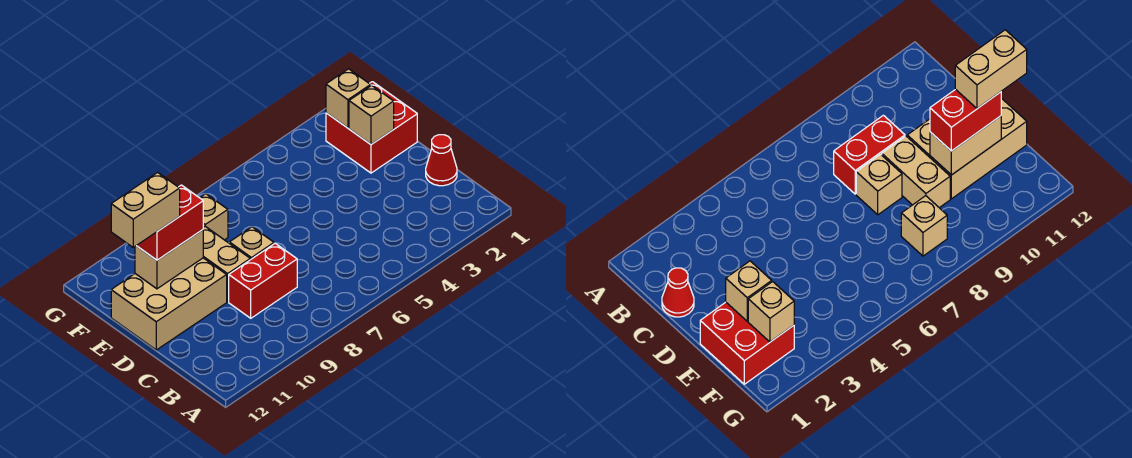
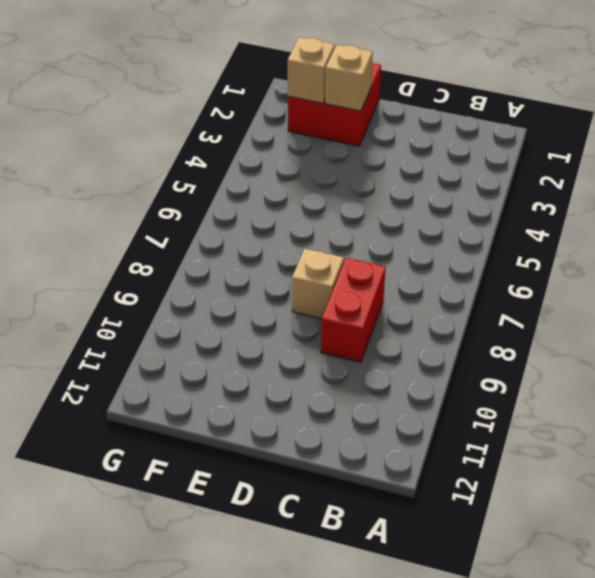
none -> red cone C1 level 1
none -> tan brick D9:E9 level 1
none -> tan brick D10:E12 level 1

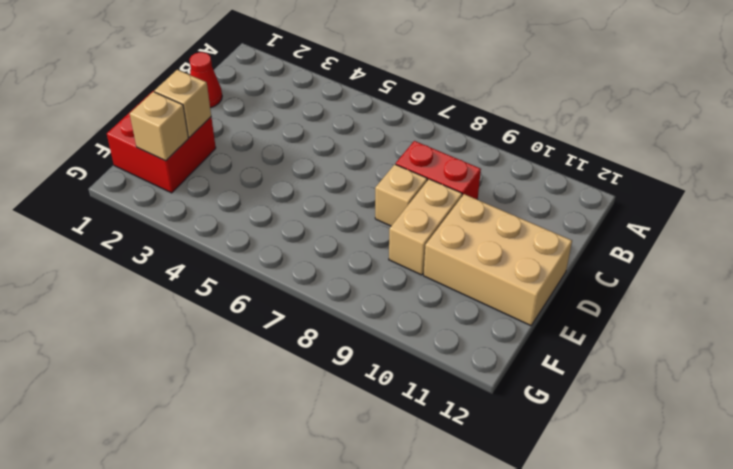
none -> tan brick F8 level 1
none -> tan brick E10:E11 level 2
none -> red brick E10:E11 level 3

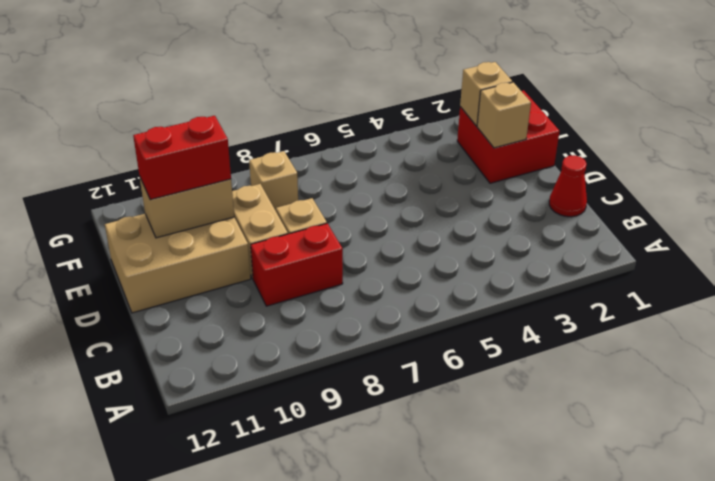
none -> tan brick E11:E12 level 4

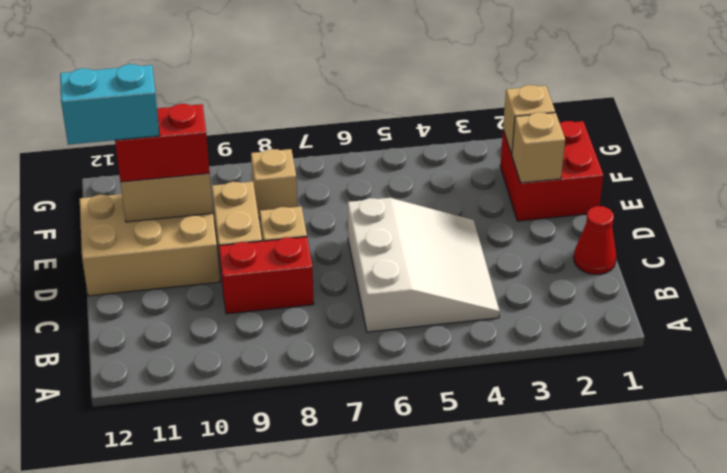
white slope B4:D6 level 1 top 6 -> none
cyan brick E11:E12 level 4 -> tan brick E11:E12 level 4

